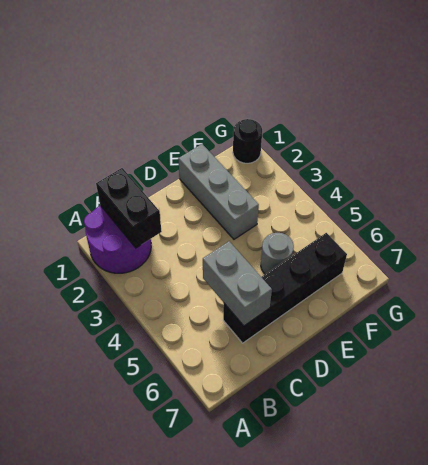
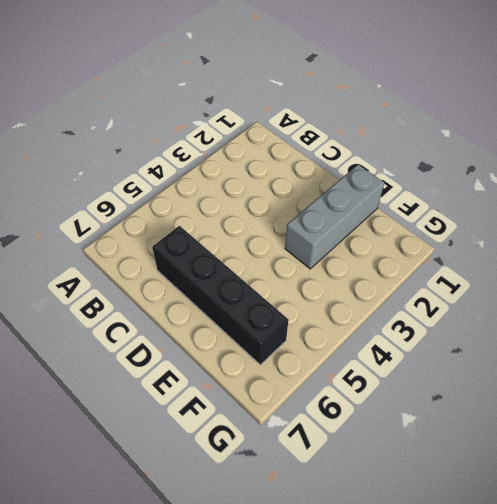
none -> purple round brick A1:B2 level 1
none -> grey round brick E5 level 1

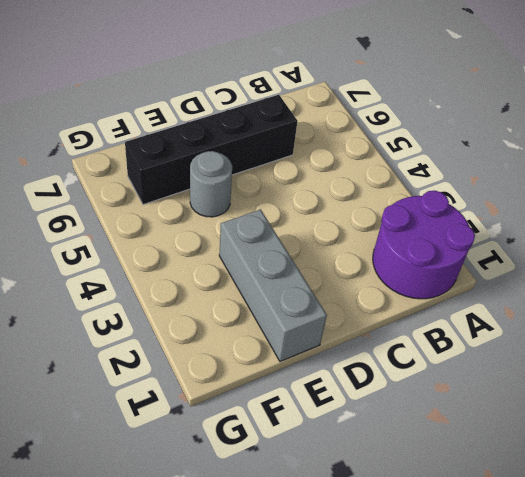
none -> black round brick G1 level 1
none -> black brick B1:B2 level 2

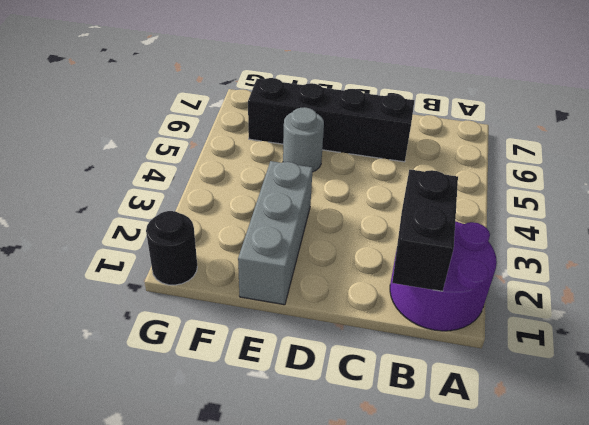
none -> grey brick C5:C6 level 2

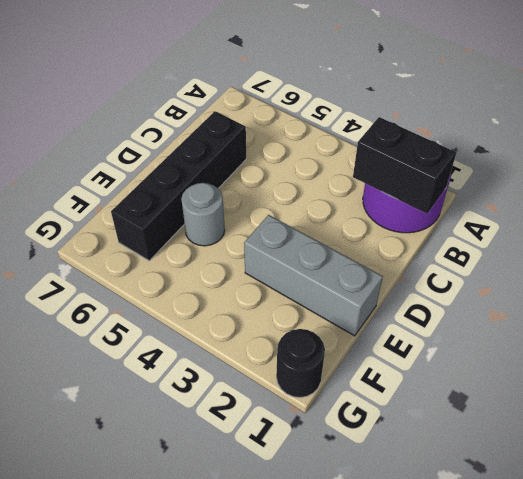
none -> grey brick C5:C6 level 2

